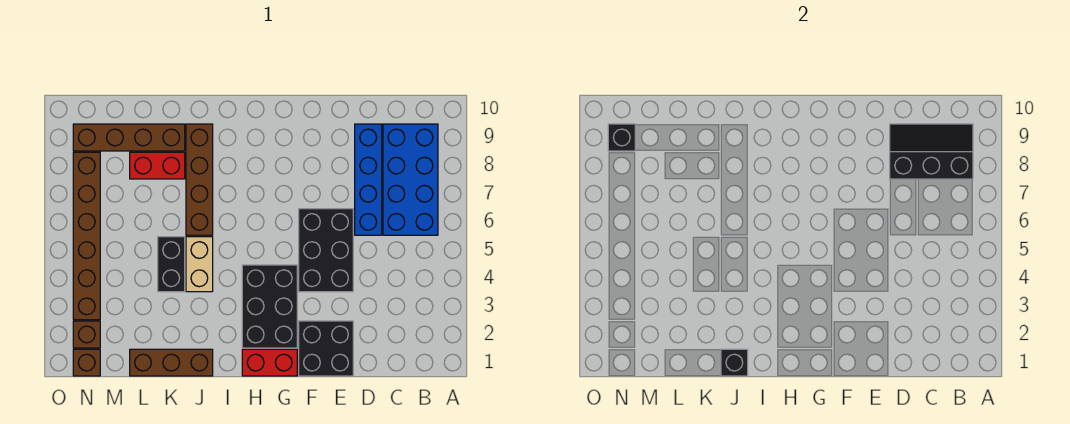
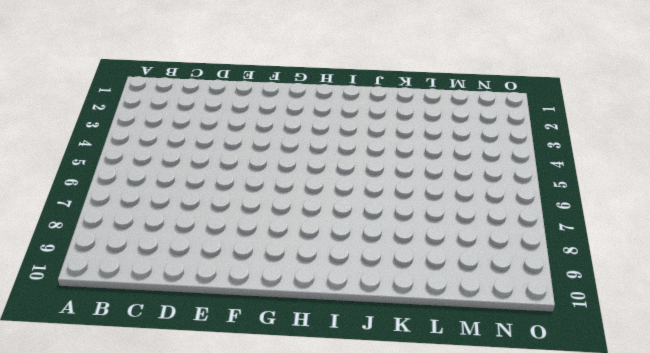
none -> blue brick B6:C9 level 1
none -> blue brick D6:D9 level 1
none -> black brick E1:F2 level 1

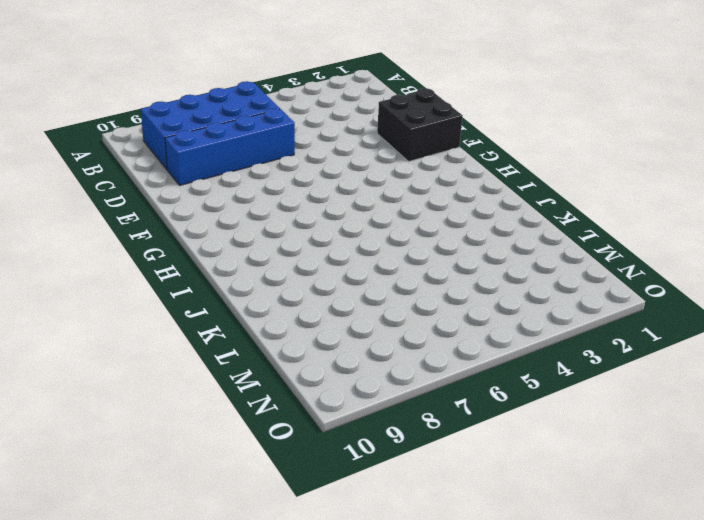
none -> black brick E4:F6 level 1
none -> red brick G1:H1 level 1
none -> black brick G2:H4 level 1

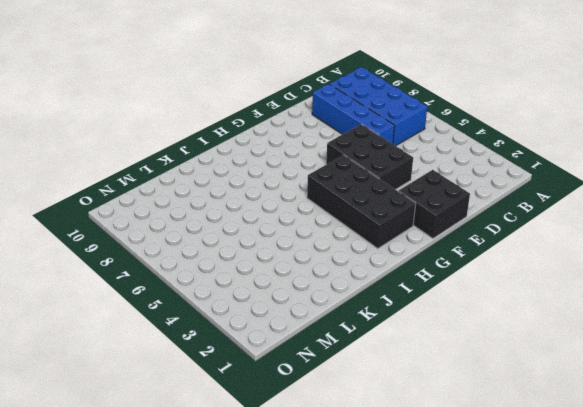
black brick G2:H5 level 1 -> black brick G2:H4 level 1
none -> red brick G1:H1 level 1
none -> brown brick J1:L1 level 1
none -> tan brick J4:J5 level 1

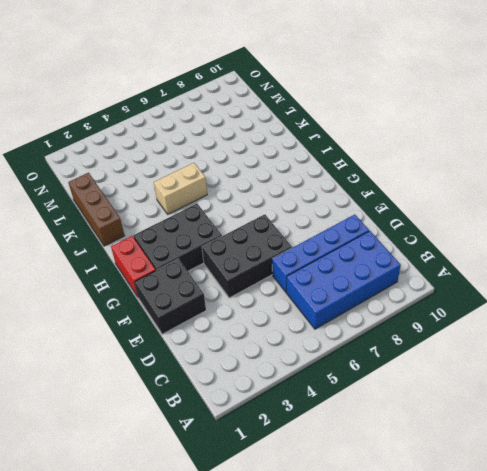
none -> brown brick J6:J9 level 1
none -> black brick K4:K5 level 1
none -> red brick K8:L8 level 1

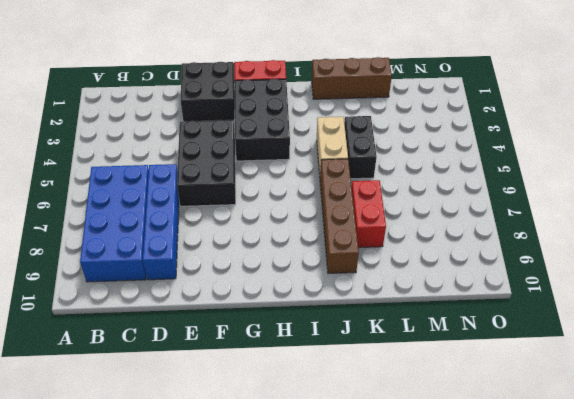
red brick K7:K8 level 1 -> red brick K8:L8 level 1
none -> brown brick K9:N9 level 1
none -> brown brick N1 level 1
none -> brown brick N2 level 1

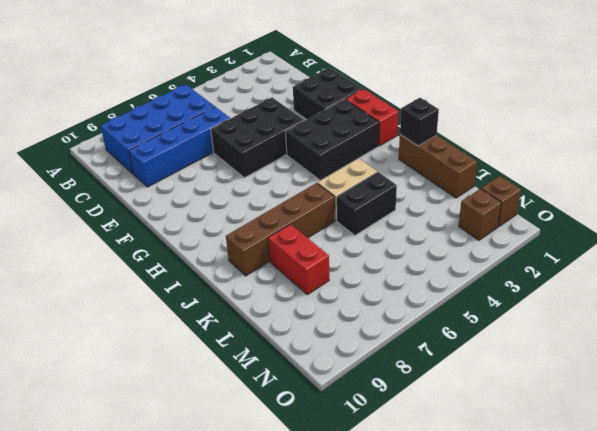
none -> brown brick K9:N9 level 1
none -> brown brick N3:N8 level 1
none -> black slope B8:D9 level 2 top 8

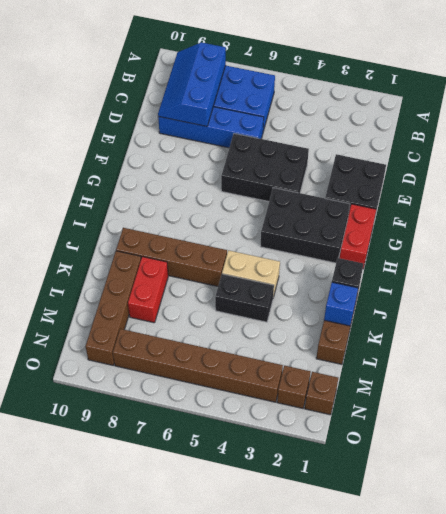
blue slope B8:D9 level 2 top 8 -> black slope B8:D9 level 2 top 8
blue brick K1 level 2 -> none
none -> black brick N9 level 2

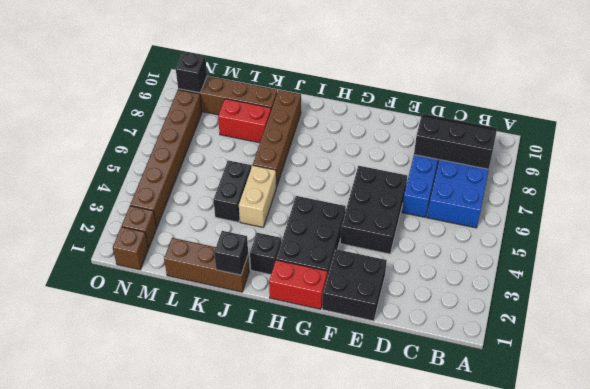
black brick I2 level 1 -> none

